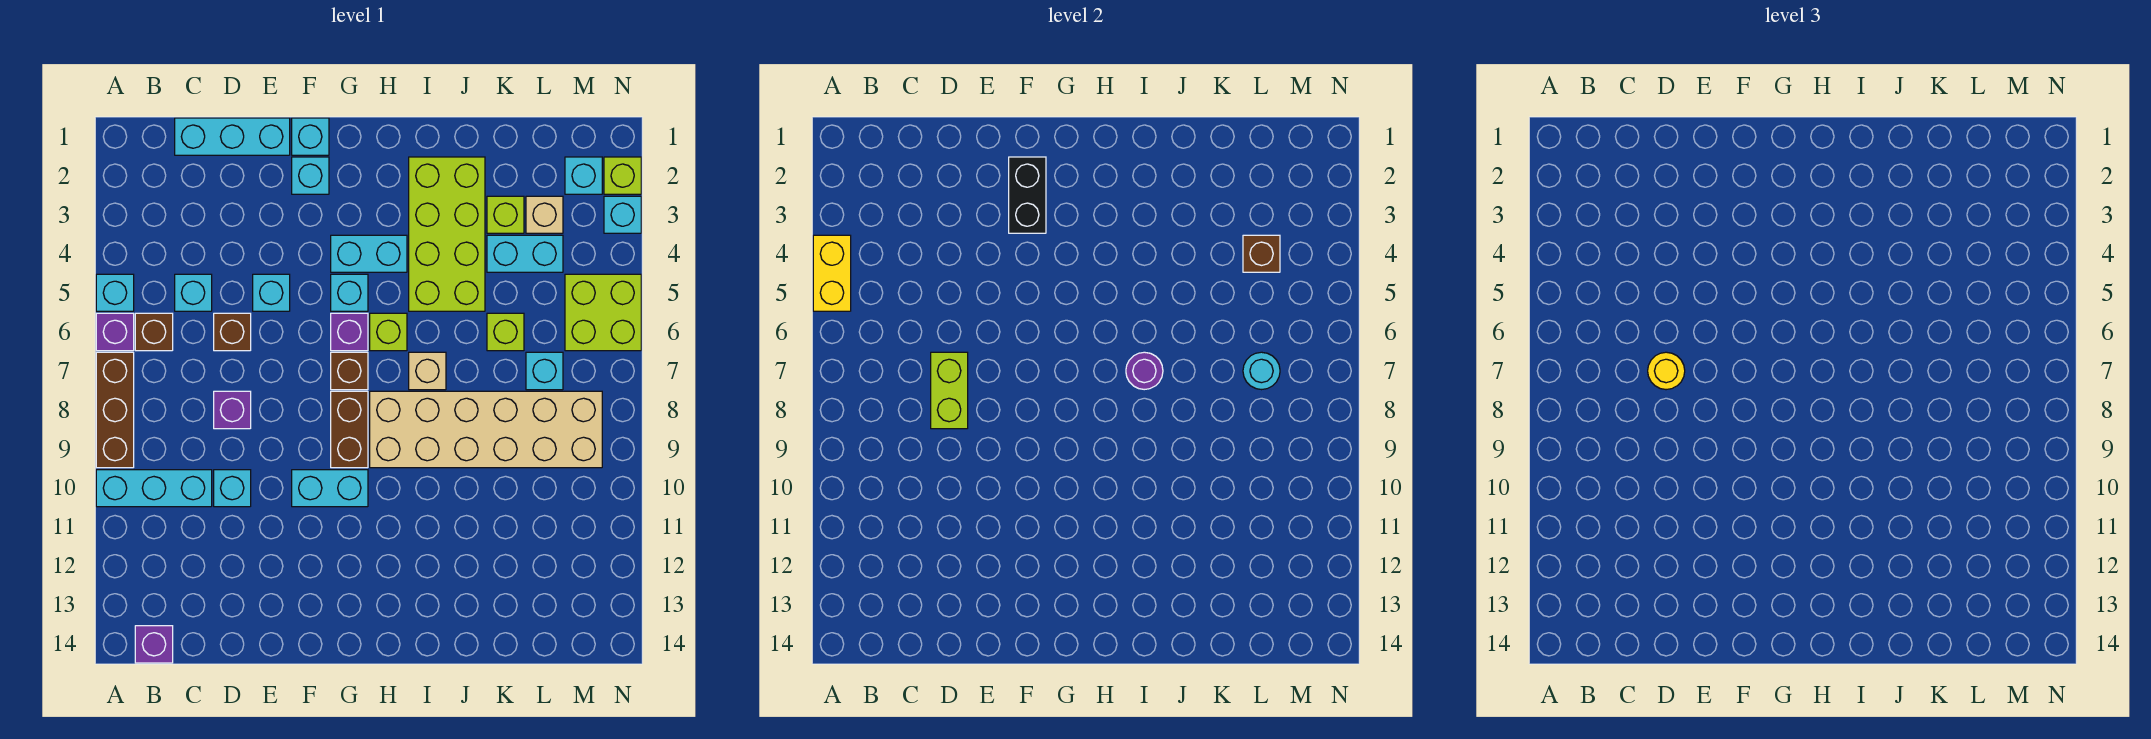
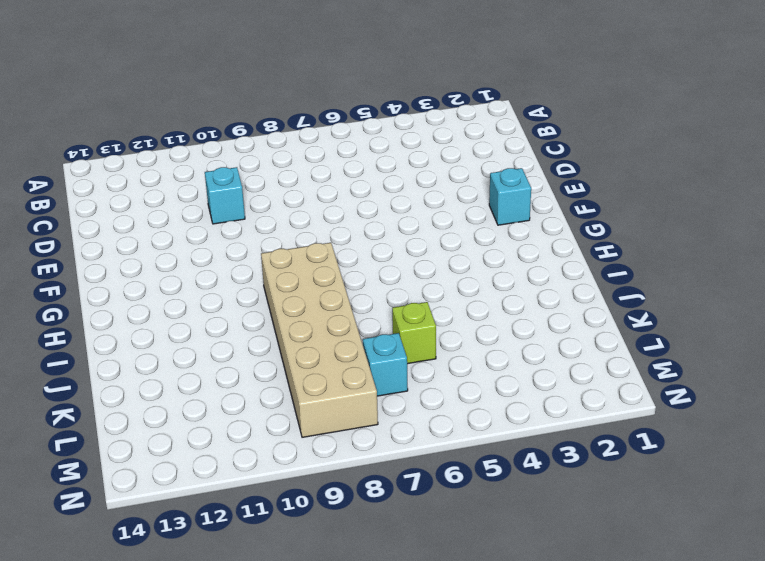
none -> cyan brick A5 level 1
none -> purple brick A6 level 1
none -> brown brick A7:A9 level 1
none -> cyan brick A10:C10 level 1

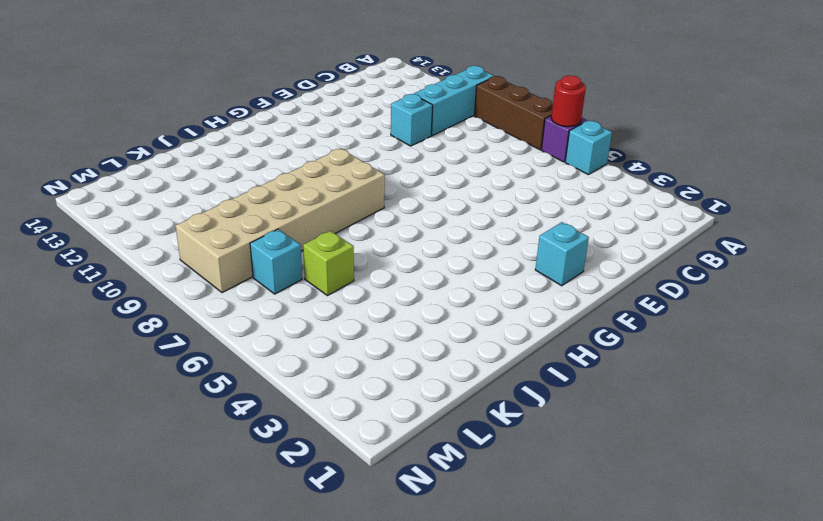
red round brick A6 level 2 -> none
none -> brown brick B6 level 1
none -> purple brick B14 level 1
none -> cyan brick C1:E1 level 1
none -> cyan brick C5 level 1

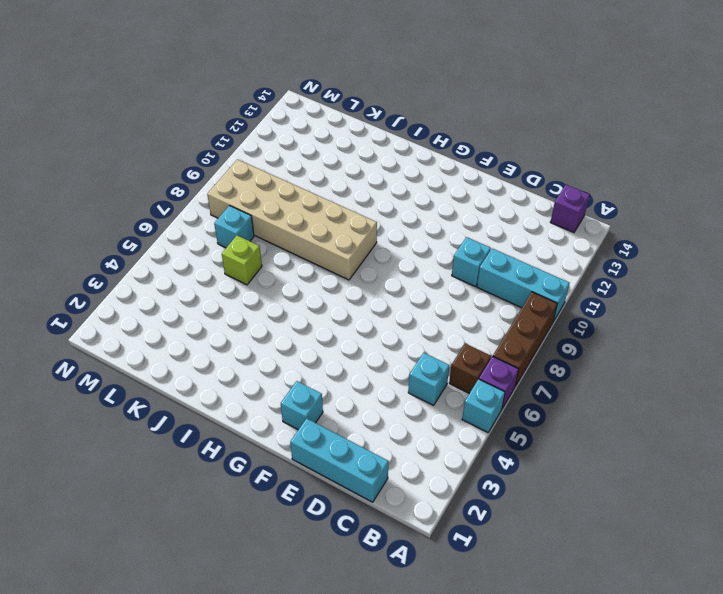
none -> brown brick D6 level 1
none -> purple brick D8 level 1
none -> cyan brick E5 level 1
none -> cyan brick F1 level 1

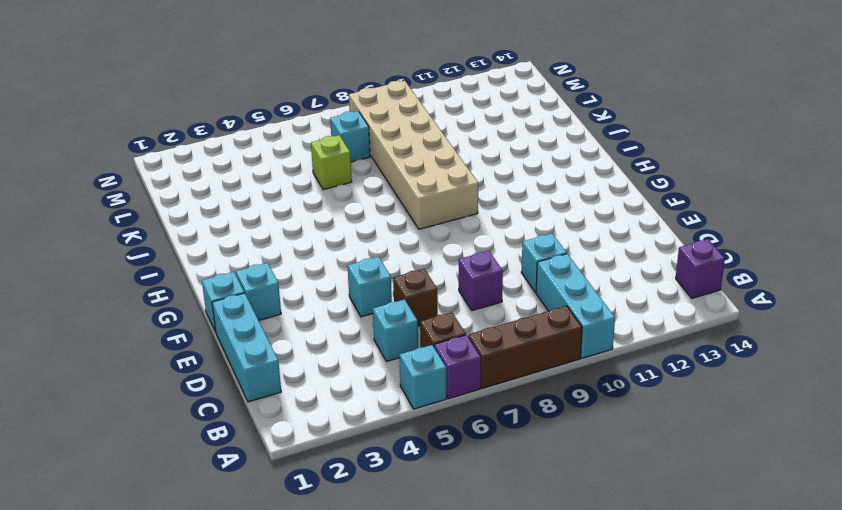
none -> cyan brick F10:G10 level 1
none -> cyan brick G4:H4 level 1
none -> cyan brick G5 level 1
none -> purple brick G6 level 1

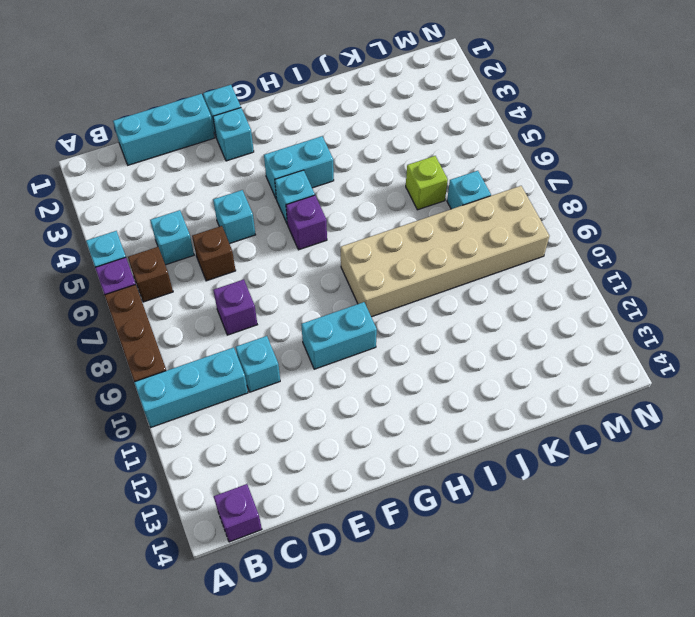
none -> brown brick G7 level 1
none -> brown brick G8:G9 level 1
none -> lime brick H6 level 1
none -> lime brick I2:J5 level 1

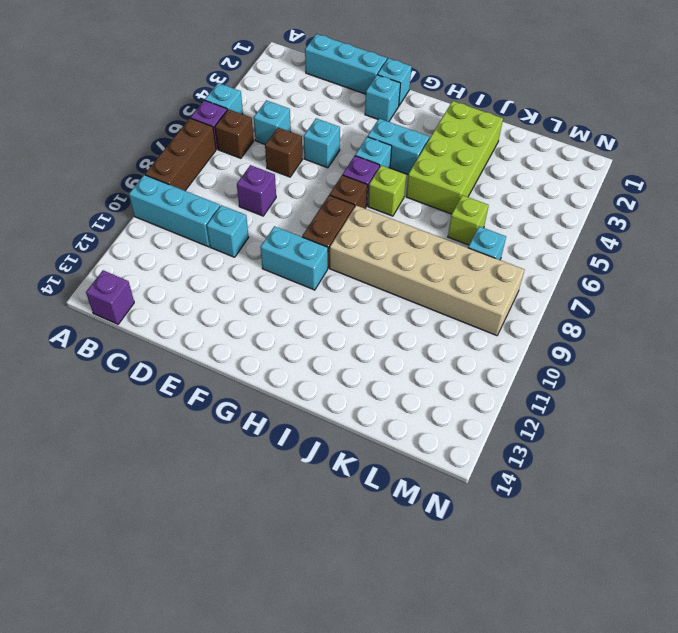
none -> tan brick I7 level 1
none -> lime brick K3 level 1
none -> cyan brick K4:L4 level 1
none -> tan brick L3 level 1

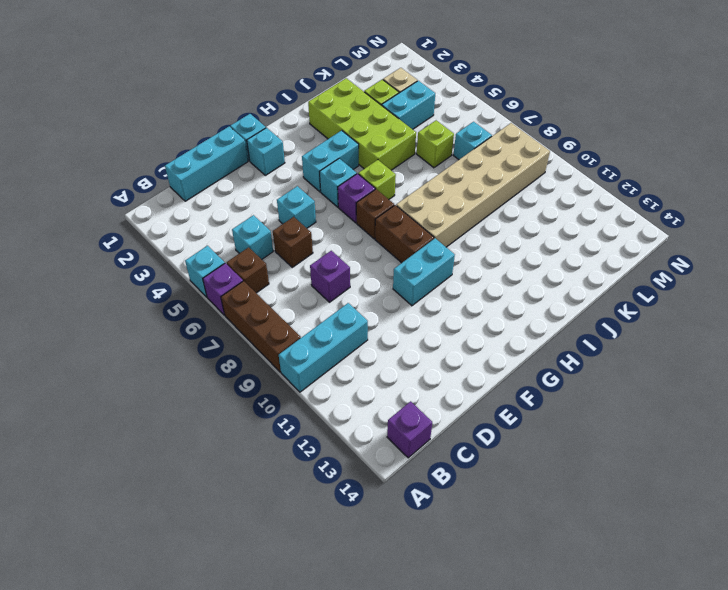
none -> cyan brick D10 level 1
none -> tan brick I7 level 1
none -> cyan brick M2 level 1
none -> lime brick M5:N6 level 1

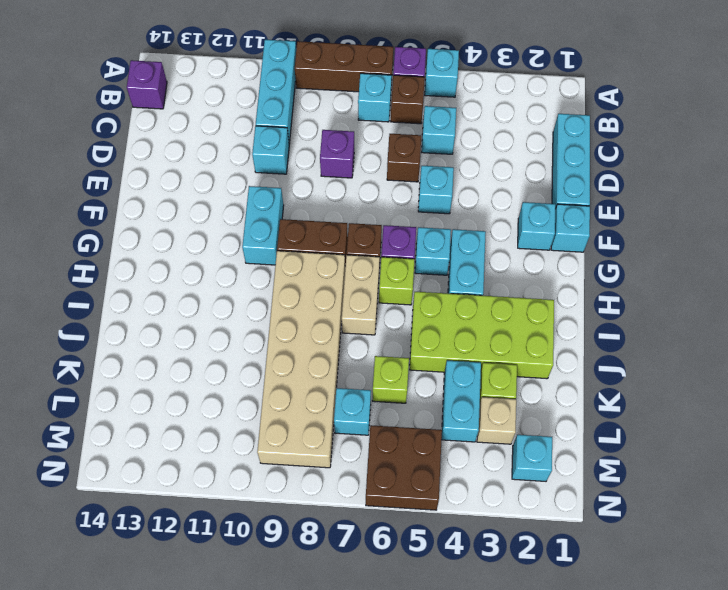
cyan brick B7 level 1 -> cyan brick N3 level 1
tan brick H7:I7 level 1 -> tan brick I7 level 1
brown brick M5:N6 level 1 -> lime brick M5:N6 level 1
none -> lime brick N2 level 1
none -> yellow brick A4:A5 level 2
none -> lime brick D7:D8 level 2
none -> black brick F2:F3 level 2

